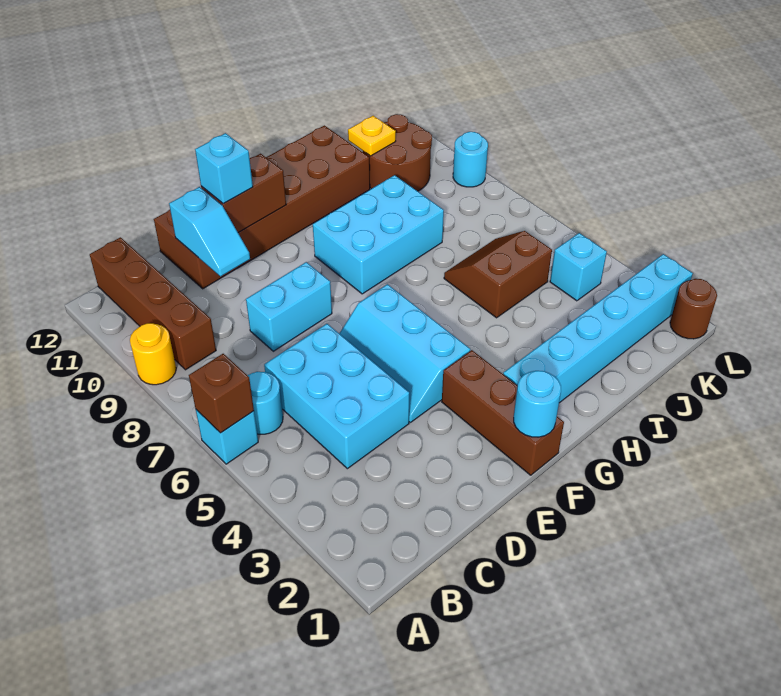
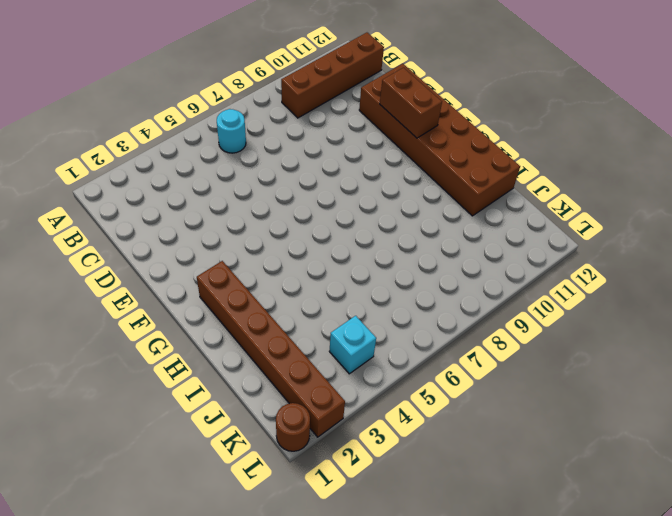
brown brick G2:L2 level 1 -> cyan brick G2:L2 level 1
none -> cyan brick A6 level 1
none -> yellow round brick A9 level 1
none -> cyan brick C4:D6 level 1

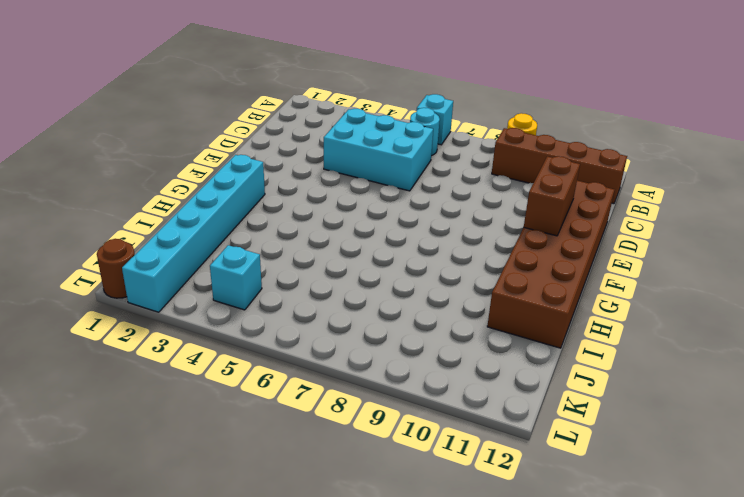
none -> cyan brick D8:E8 level 1
none -> cyan slope E4:F6 level 1 top F
none -> brown brick F1:F3 level 1

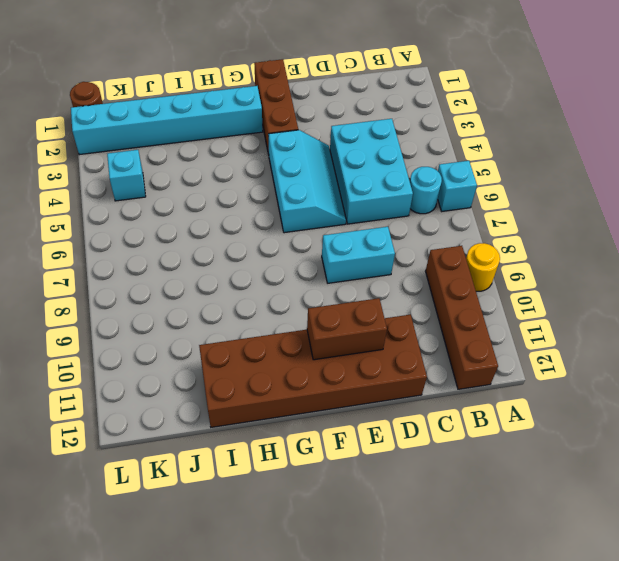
none -> cyan brick G8:I9 level 1
none -> brown slope I5:J6 level 1 top 5
none -> brown round brick J10:K11 level 1

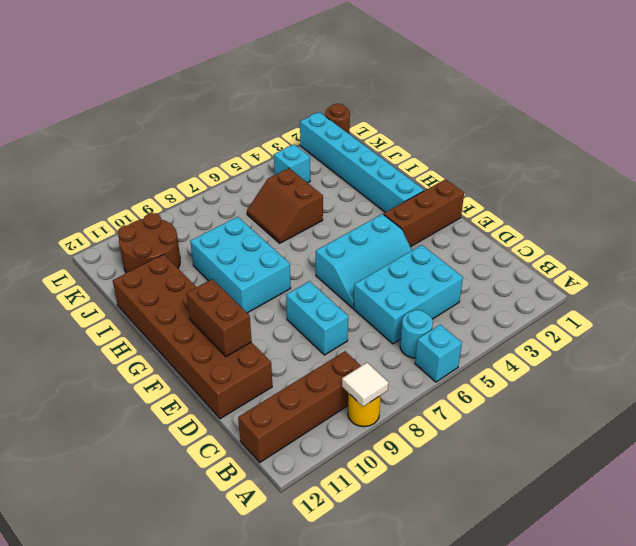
white tile A9 level 2 -> none
none -> cyan round brick L9 level 1
none -> brown brick A6 level 2
none -> cyan slope D10:D11 level 2 top 11

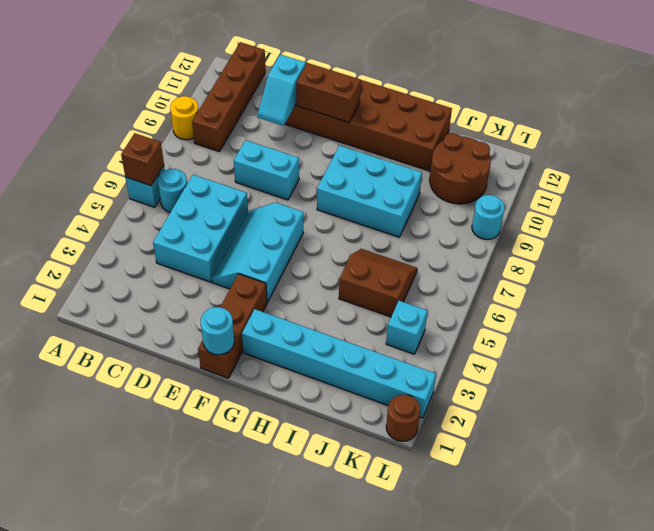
none -> yellow plate J11 level 2
none -> cyan brick E11 level 3

